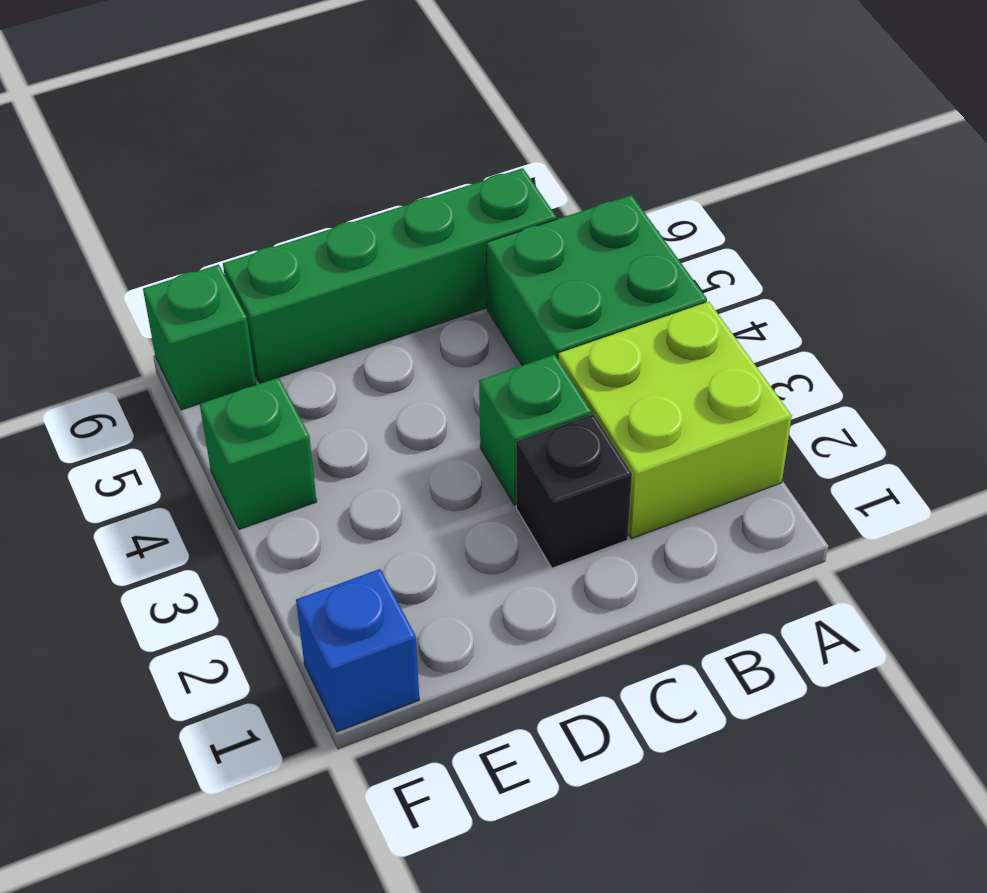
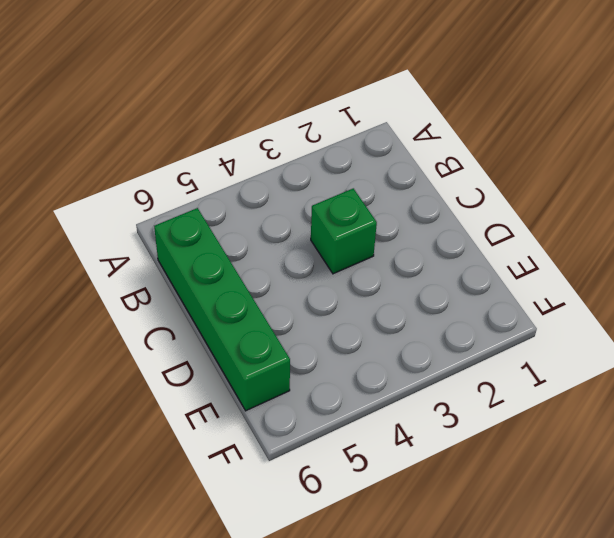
none -> lime brick A2:B3 level 1
none -> green brick A4:B5 level 1

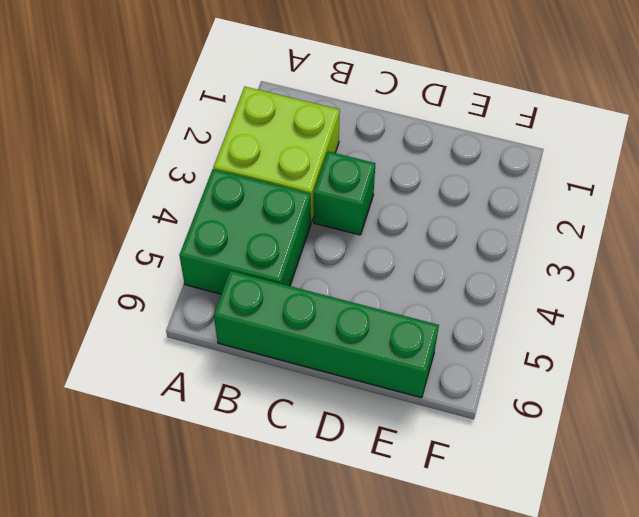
none -> black brick C2 level 1
none -> blue brick F1 level 1

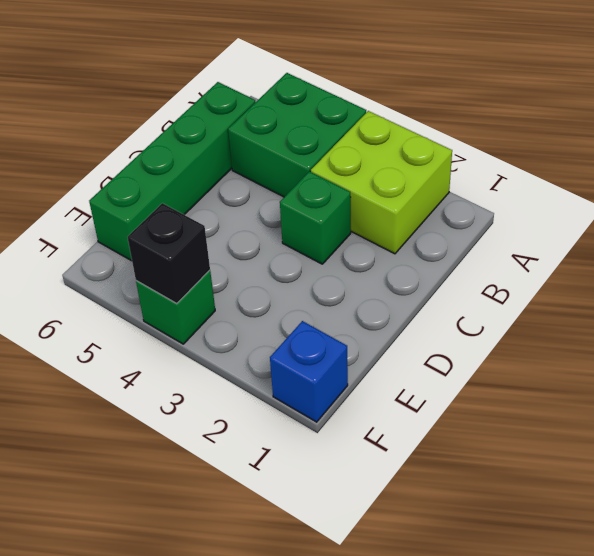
black brick F4 level 2 -> black brick C2 level 1
none -> green brick F6 level 1

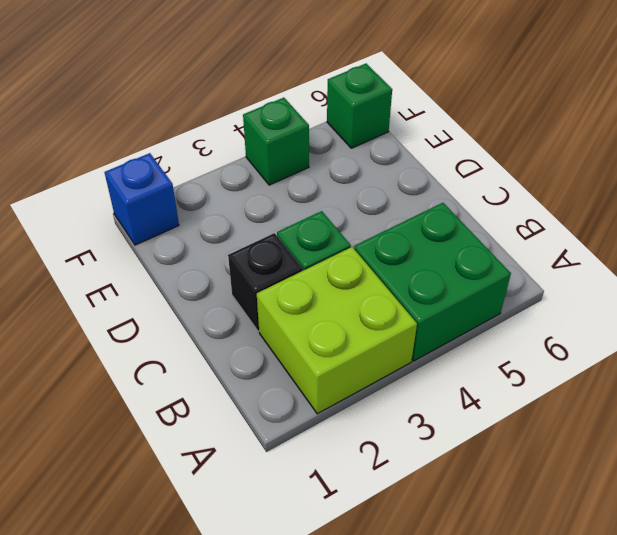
none -> green brick B6:E6 level 1

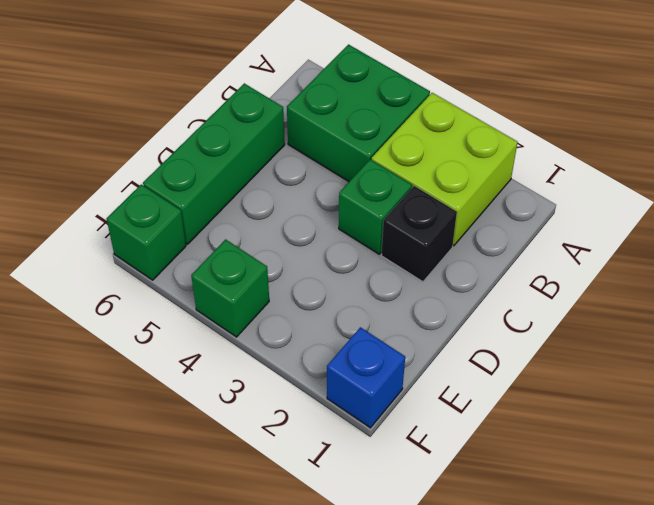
green brick C6:E6 level 1 -> green brick B6:E6 level 1

